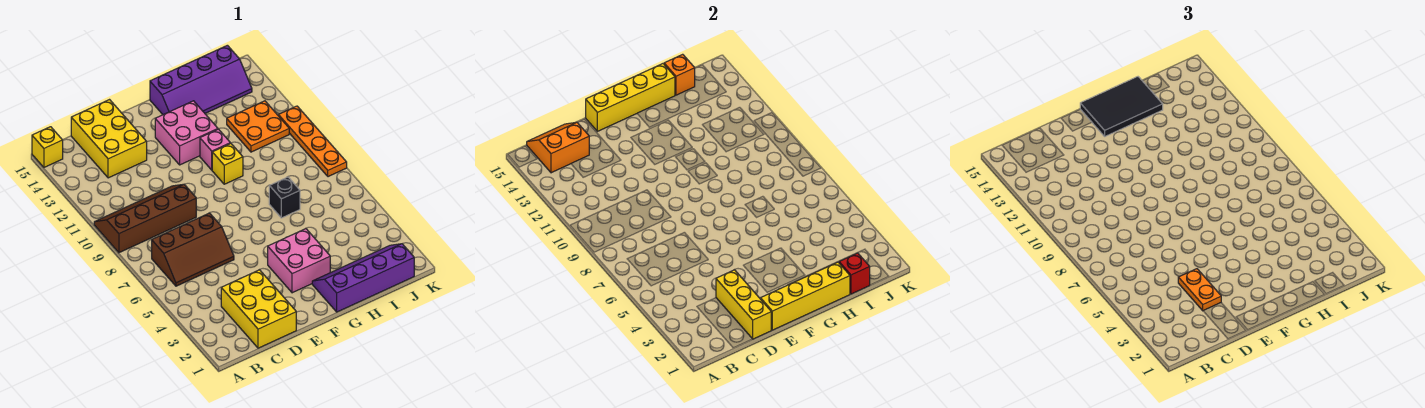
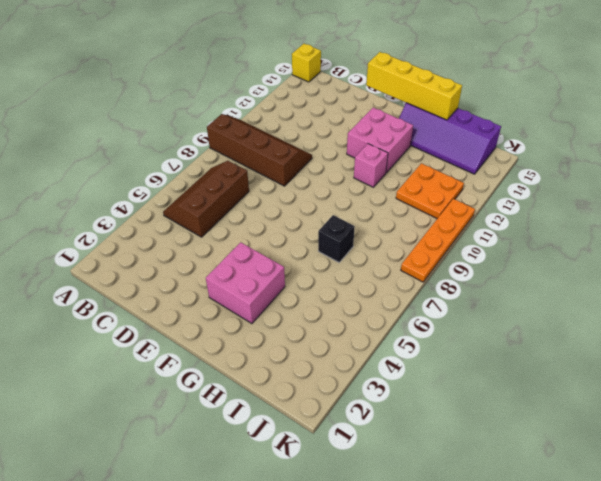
brown slope B5:C7 level 1 top C -> brown slope B6:D7 level 1 top 7
none -> yellow brick C1:D3 level 1
none -> yellow brick C13:D15 level 1
none -> purple slope G1:J2 level 1 top 1

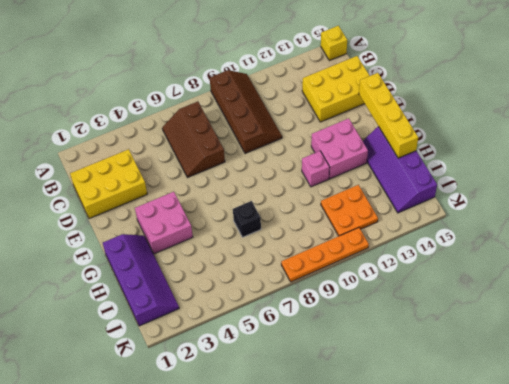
none -> yellow brick G10 level 1
none -> orange slope B14:C15 level 2 top 14
none -> yellow brick D1:D3 level 2

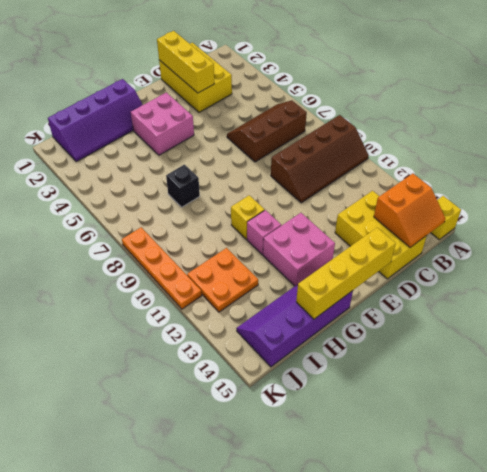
none -> yellow brick E1:H1 level 2
none -> red brick I1 level 2
none -> orange brick I15 level 2

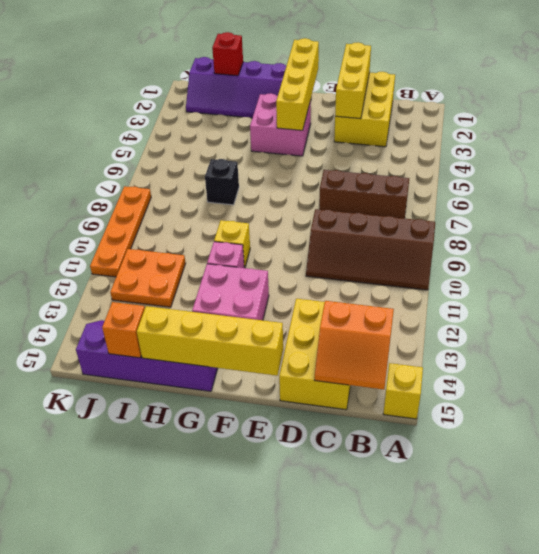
yellow brick F1:F4 level 2 -> yellow brick E1:H1 level 2
none -> orange plate D3:D4 level 3
none -> black tile F14:H15 level 3

